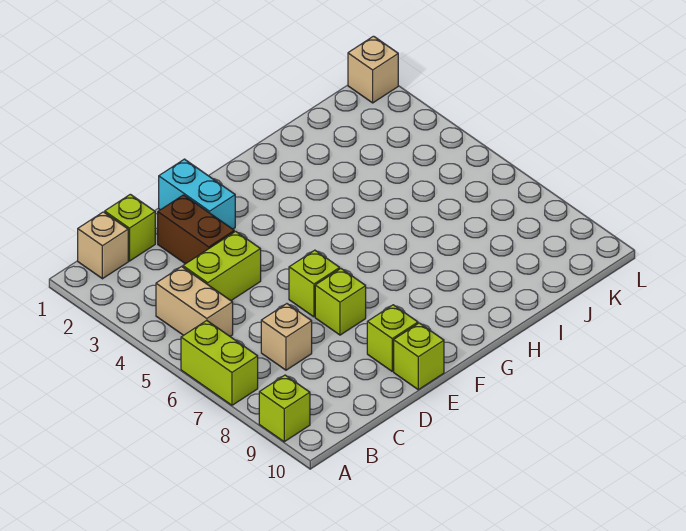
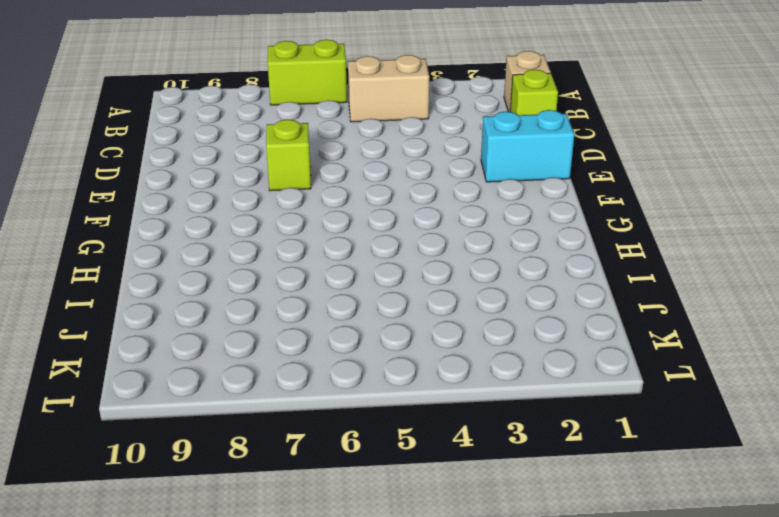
none -> lime brick A9 level 1
none -> lime brick C4:D4 level 1
none -> tan brick C7 level 1

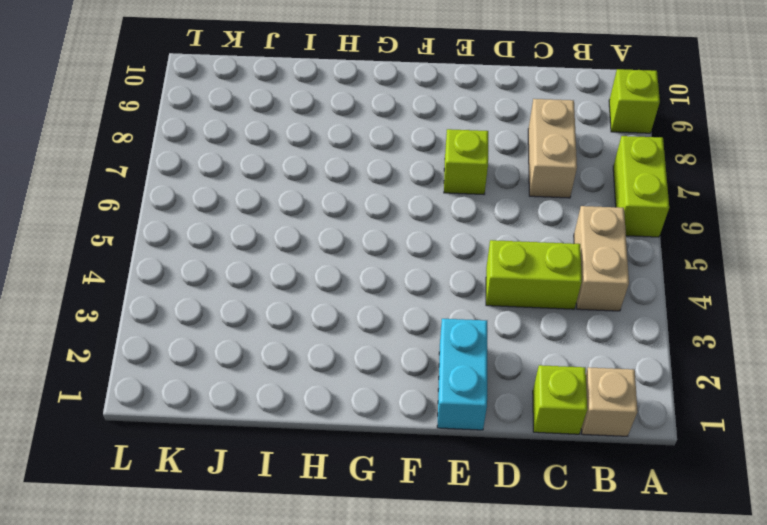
tan brick C7:C8 level 1 -> tan brick C7 level 1
none -> brown brick D2:D3 level 1
none -> lime brick E6 level 1
none -> lime brick E9 level 1

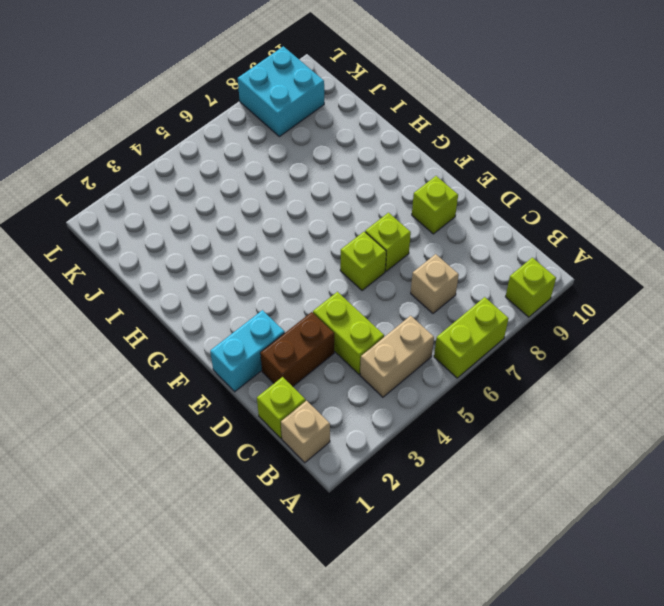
cyan brick K8:L9 level 1 -> none
none -> lime brick E10 level 1
none -> tan brick L1 level 1

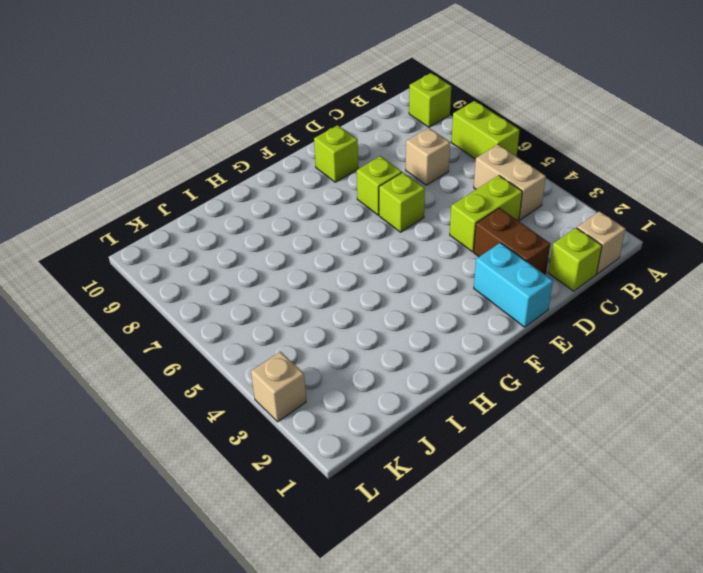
tan brick L3 level 1 -> tan brick L1 level 1
none -> lime brick E10 level 1

